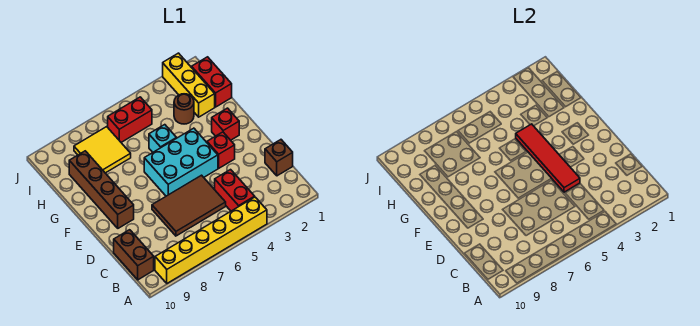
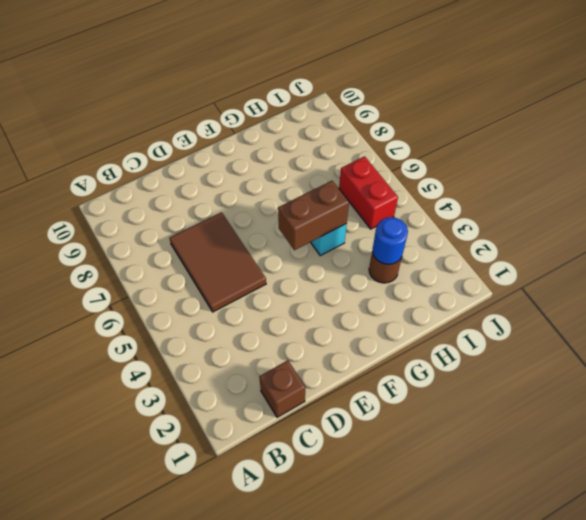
brown brick F5:G5 level 2 -> brown brick B10:C10 level 1
blue round brick H3 level 2 -> none
none -> yellow brick A4:A9 level 1
none -> red brick B4:C4 level 1
none -> red brick E3 level 1

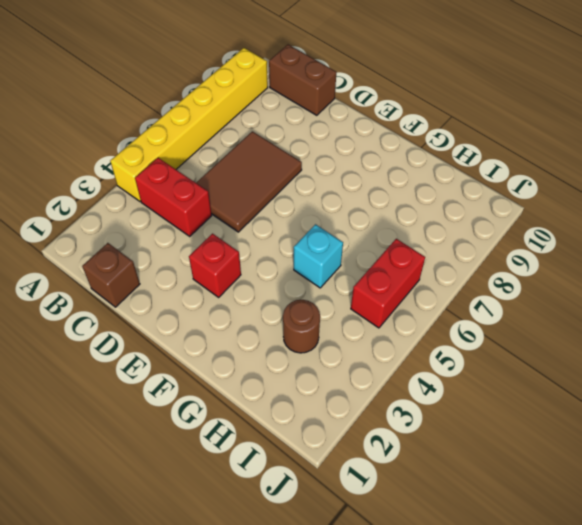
none -> cyan brick E4:F6 level 1
none -> brown brick E9:H9 level 1
none -> red brick F2 level 1

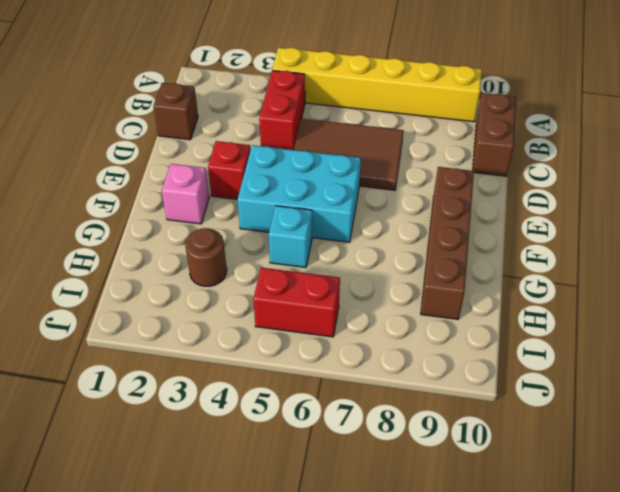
pink brick F2 level 1 -> red brick F2 level 1
none -> red brick H1:I1 level 1
none -> yellow brick H2:J2 level 1
none -> yellow tile H7:I8 level 1

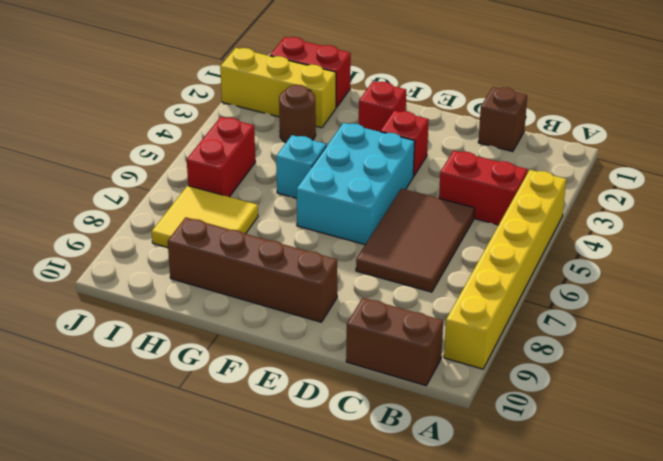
none -> red tile D4:G4 level 2

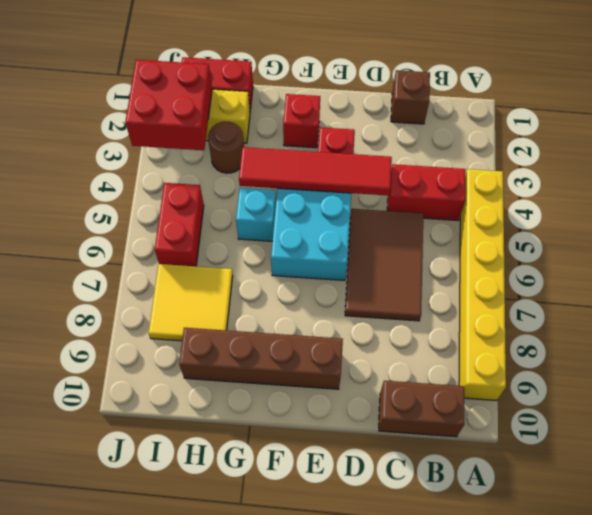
red brick I2:J3 level 2 -> none

